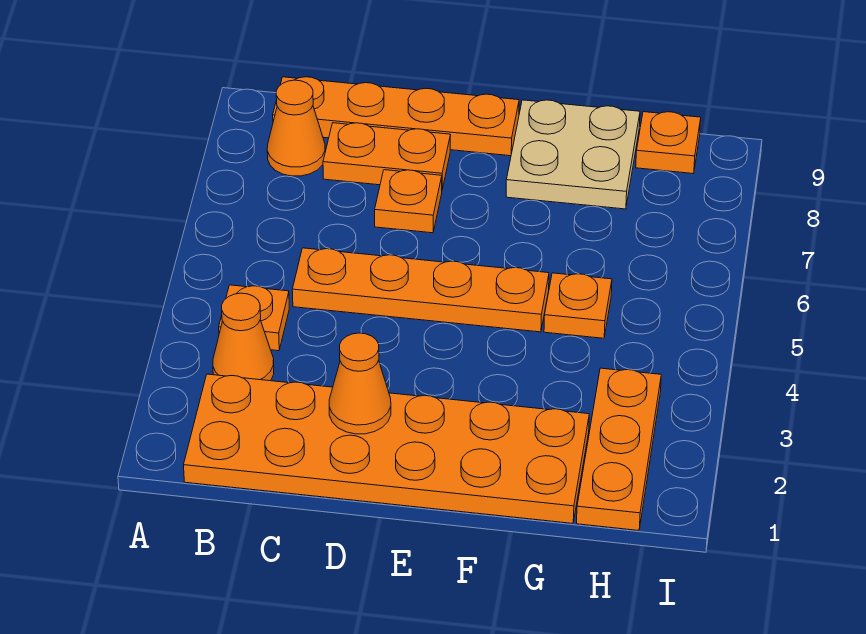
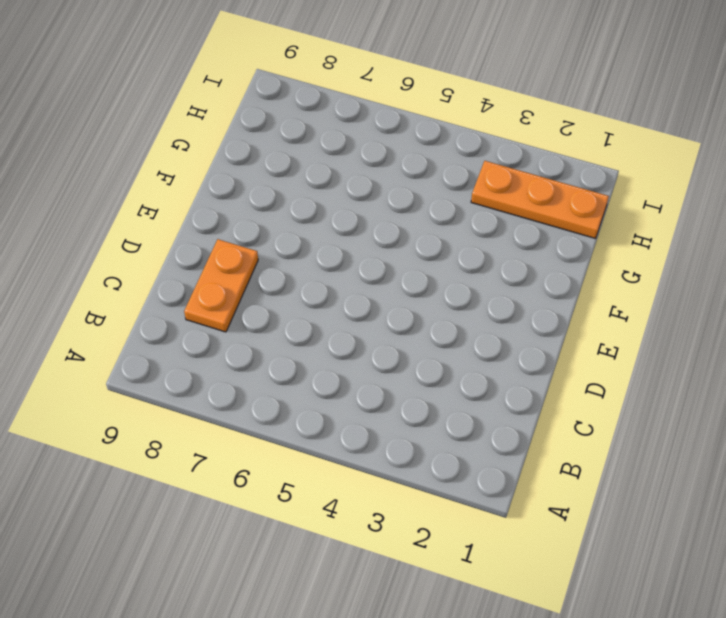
none -> orange plate B1:G2 level 1
none -> orange cone B3 level 1
none -> orange plate B4 level 1

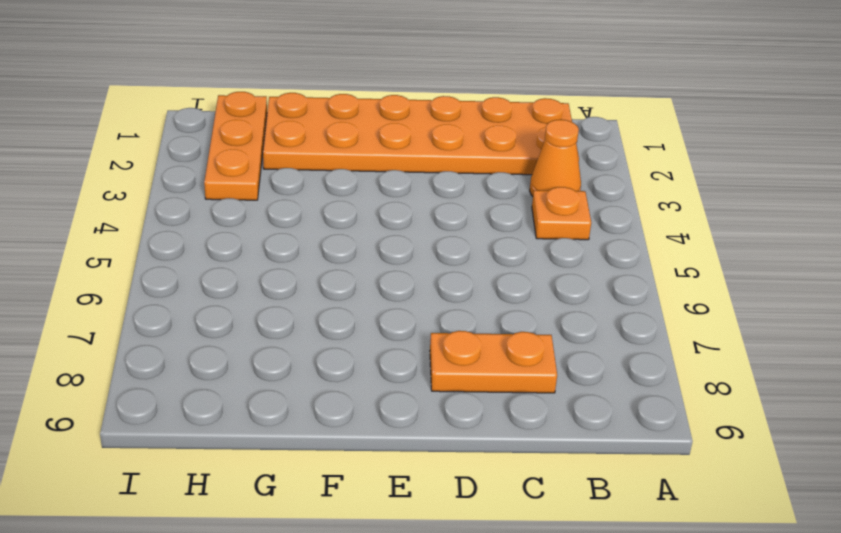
none -> orange cone B8 level 1
none -> orange plate B9:E9 level 1
none -> orange plate C5:F5 level 1

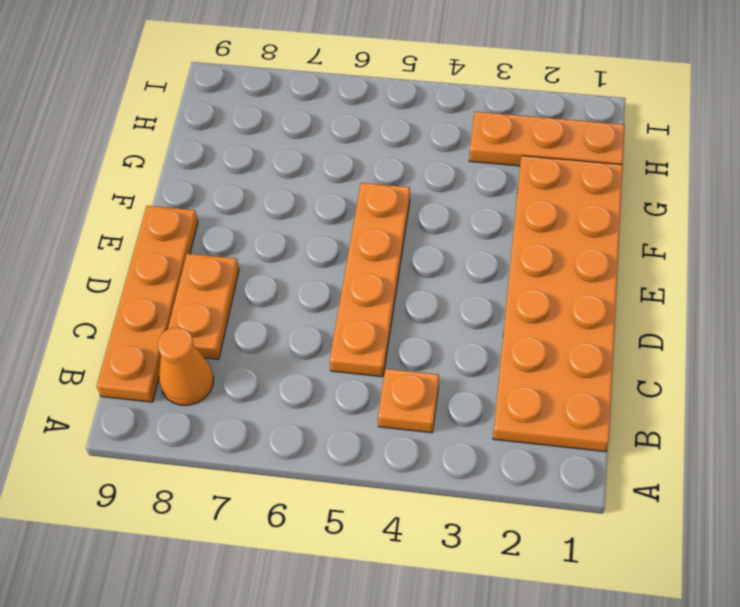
none -> orange cone B3 level 1
none -> orange plate D7 level 1
none -> tan plate F8:G9 level 1

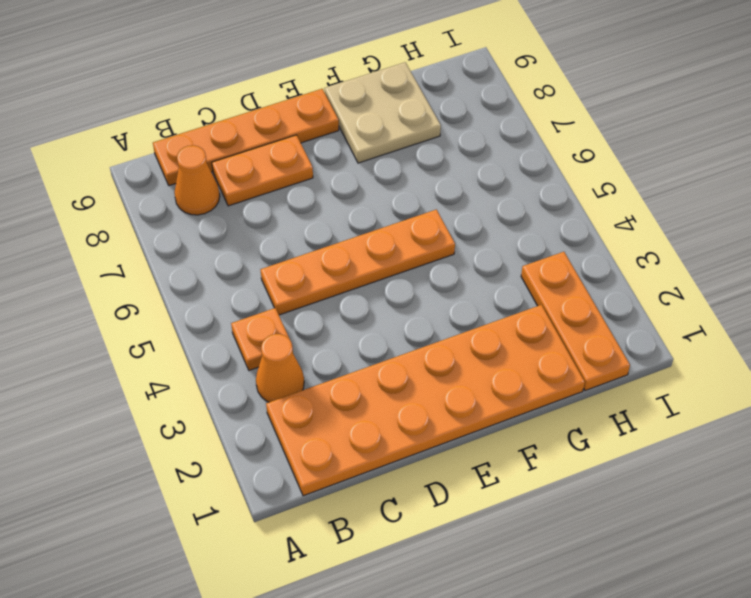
none -> orange plate D7 level 1
none -> orange plate G5 level 1
none -> orange plate H9 level 1

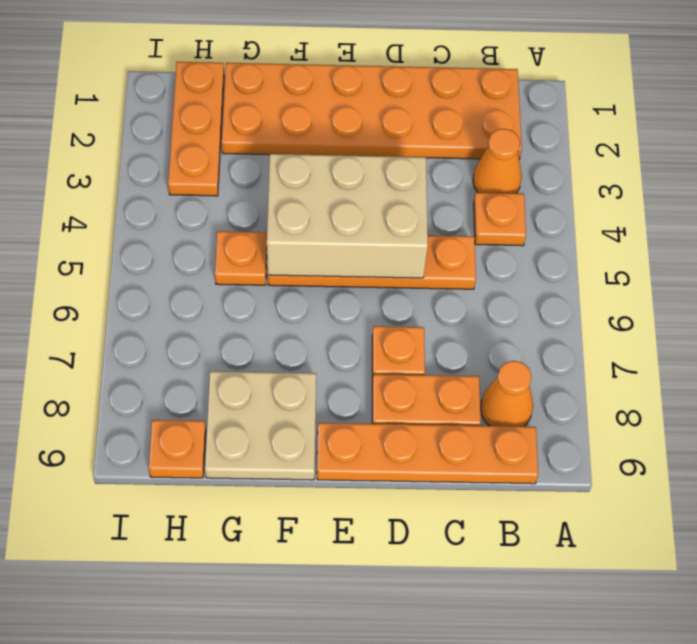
tan brick D4:F5 level 2 -> none
none -> orange cone D2 level 2

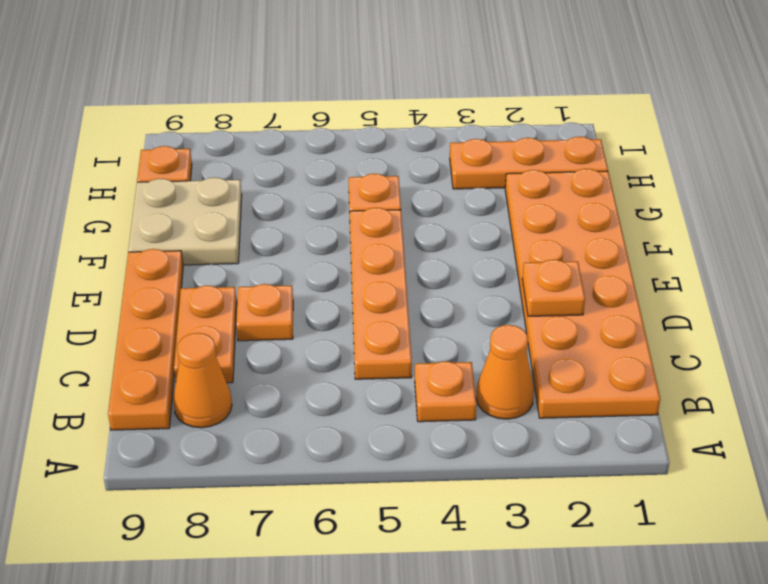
orange plate D2 level 2 -> orange cone D2 level 2

